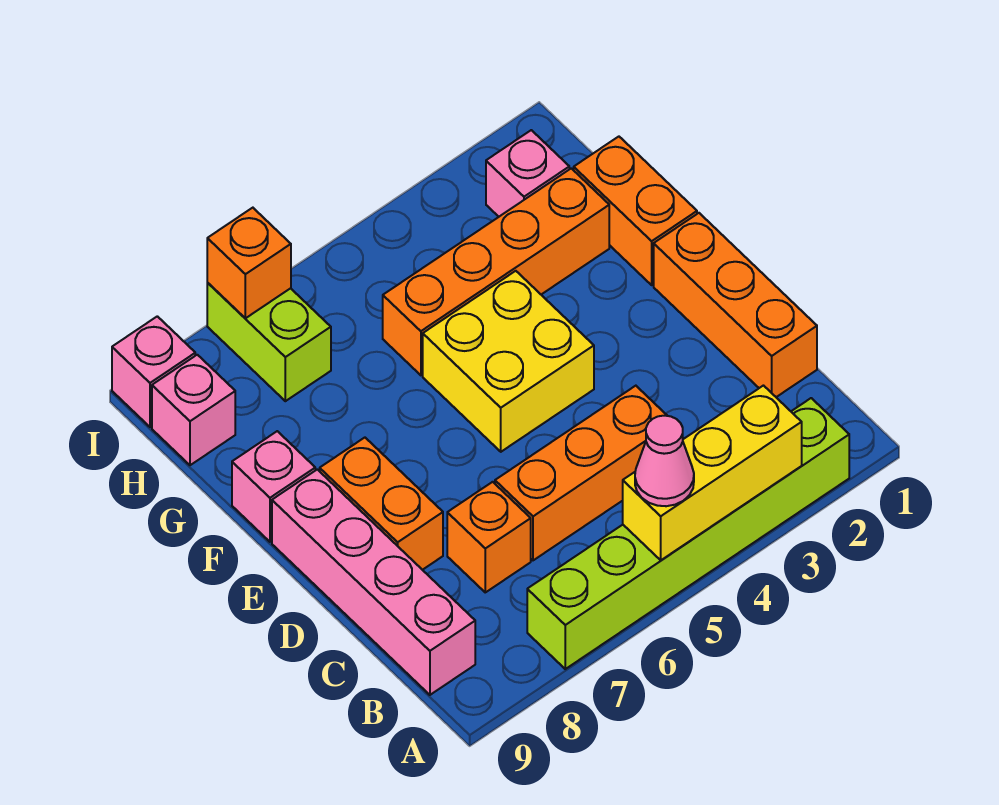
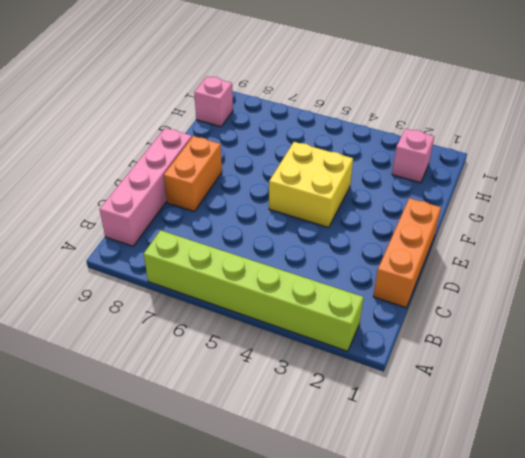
none -> orange brick C4:C6 level 1
none -> orange brick C7 level 1
none -> orange brick F1:G1 level 1

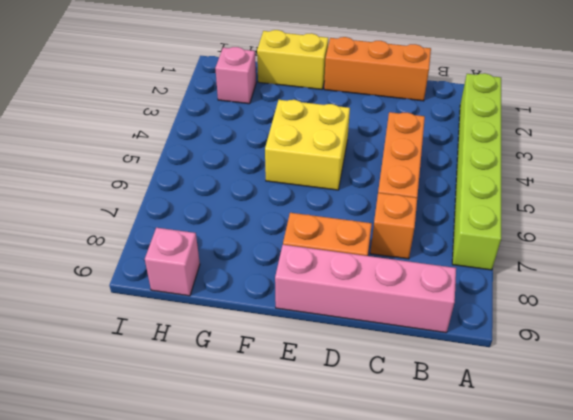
yellow brick F1:G1 level 1 -> orange brick F1:G1 level 1
none -> pink brick F9 level 1
none -> orange brick G2:G5 level 1
none -> lime brick H7:I7 level 1

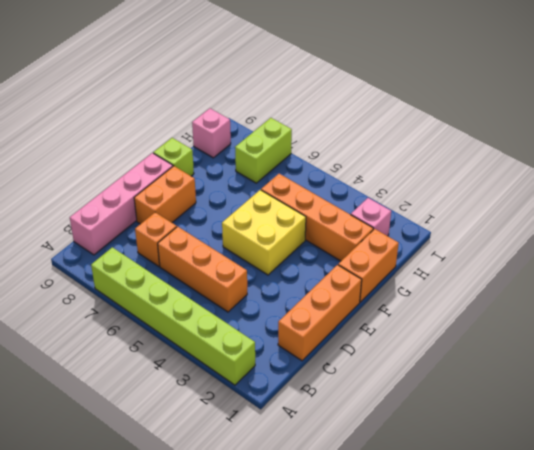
lime brick F9 level 1 -> pink brick F9 level 1
none -> pink brick I9 level 1
none -> yellow brick A3:A5 level 2
none -> orange brick I7 level 2

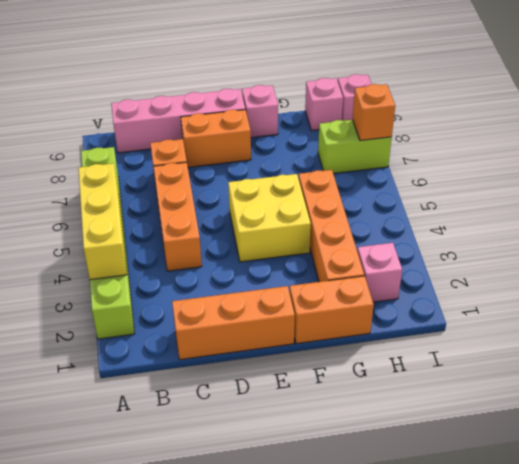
none -> pink cone A5 level 3

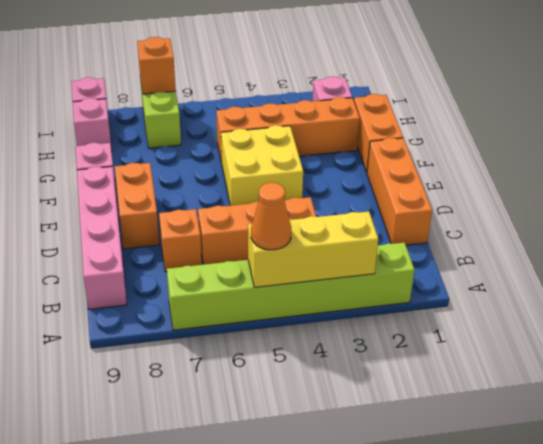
orange cone A5 level 3 -> pink cone A5 level 3

